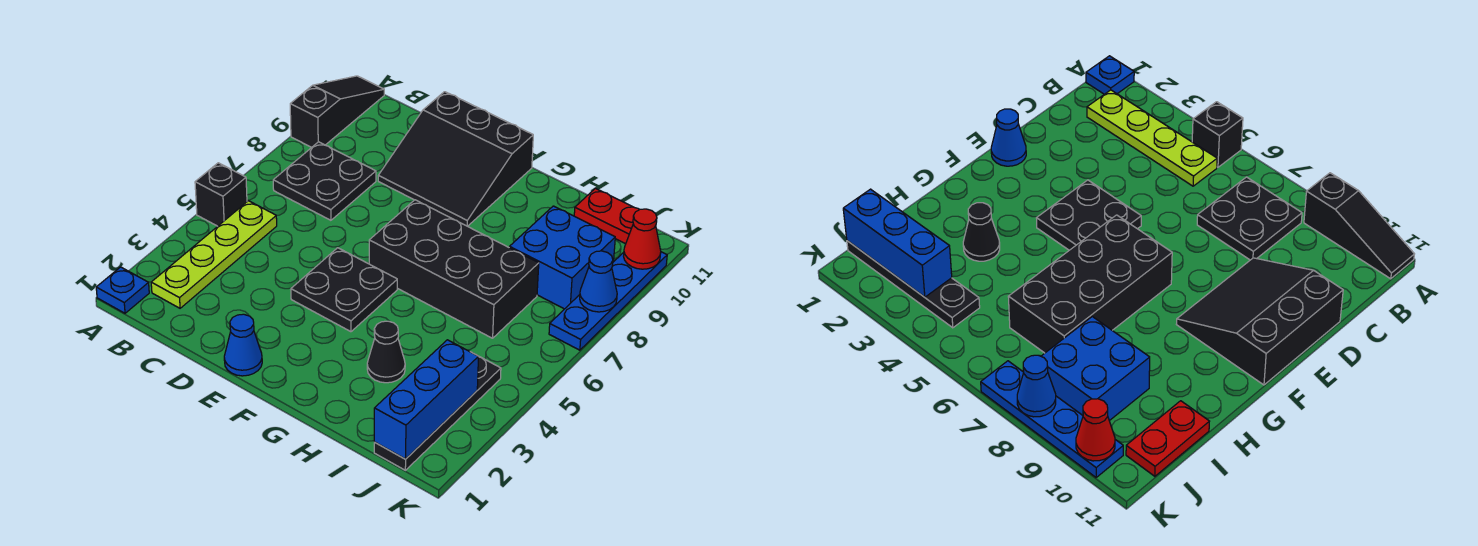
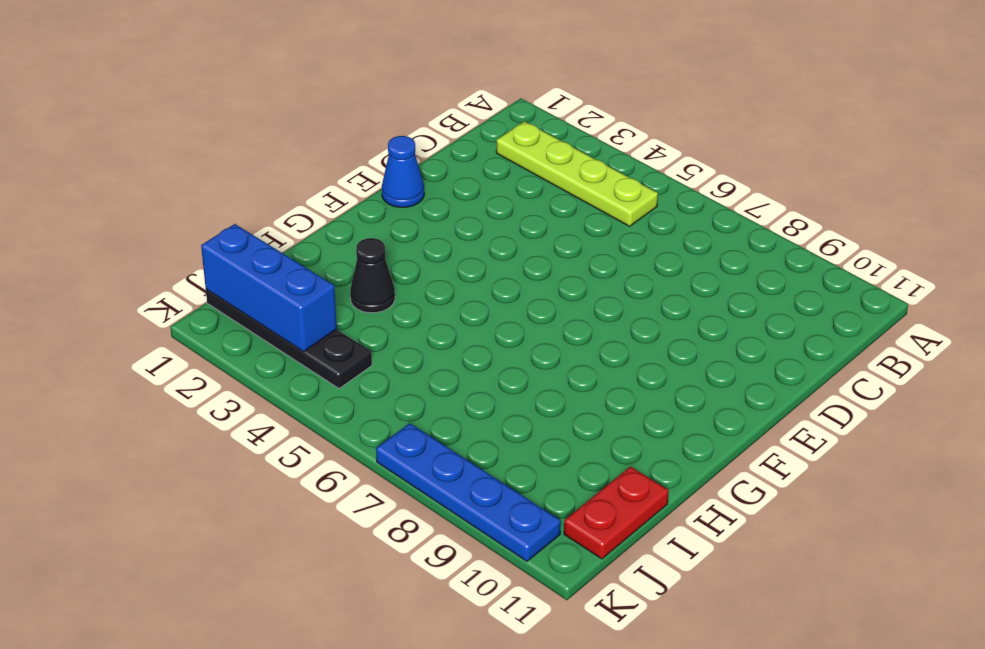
none -> blue plate A1 level 1
none -> black brick A5 level 1
none -> black slope A9:A11 level 1 top 9

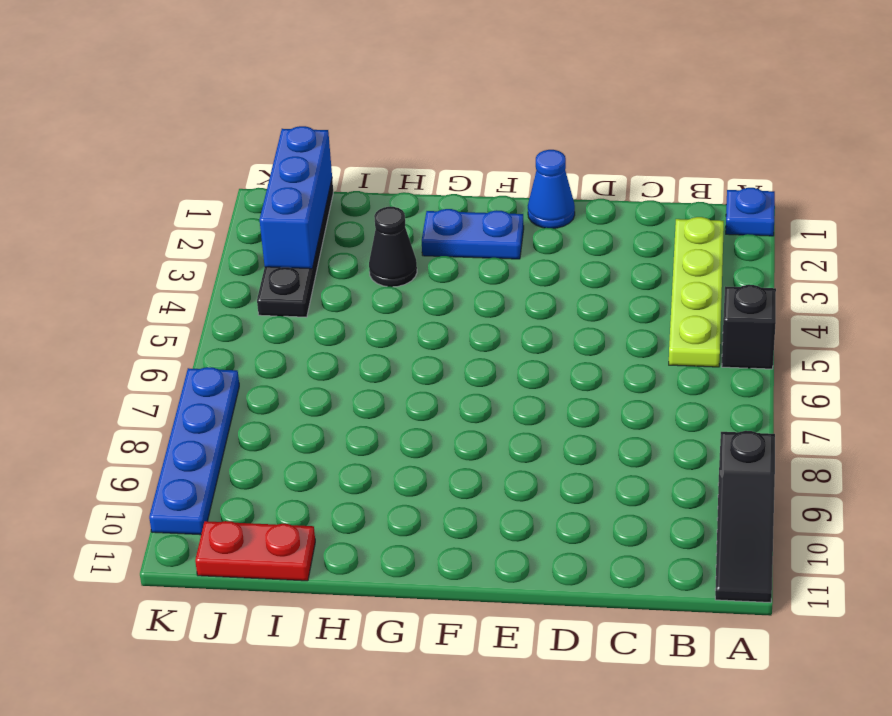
blue plate F2:G2 level 1 -> none
none -> black plate B7:C8 level 1
none -> black slope D9:F11 level 1 top 11
none -> black plate E4:F5 level 1

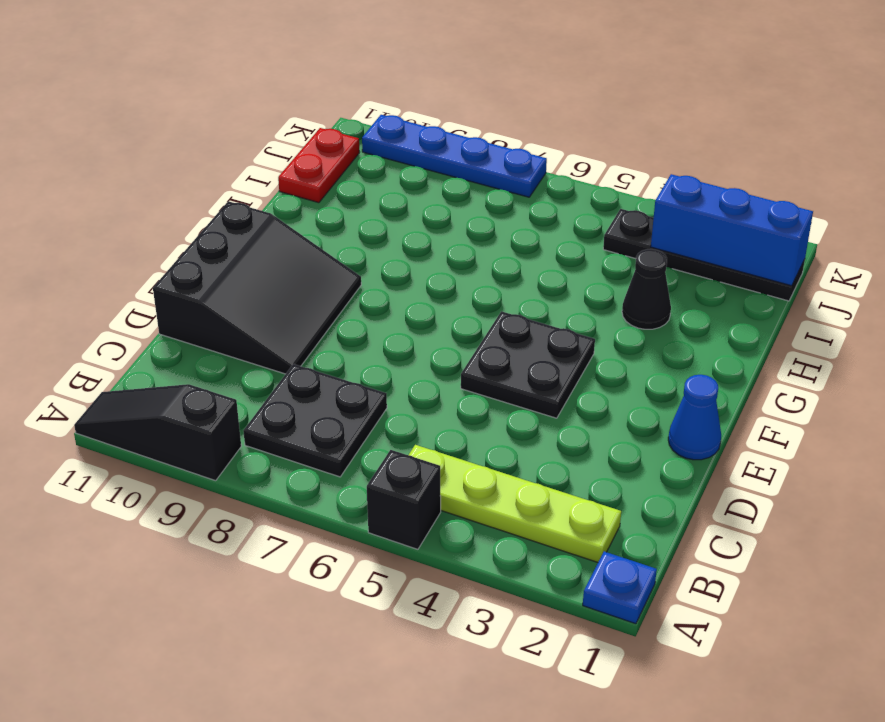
none -> black brick F6:I7 level 1
none -> blue brick I8:J9 level 1
none -> blue cone K8 level 2

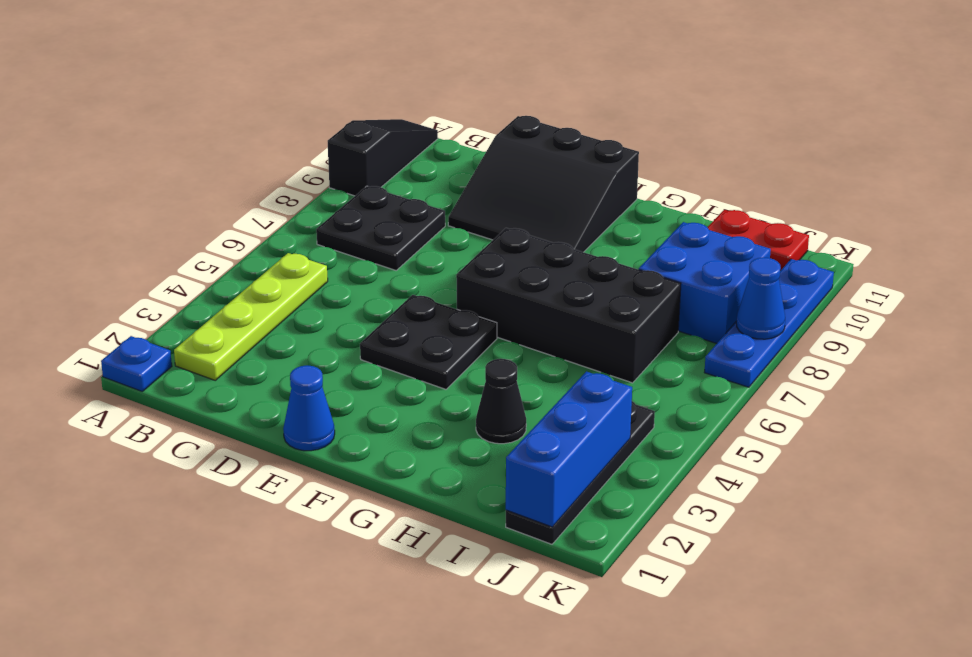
none -> black brick A5 level 1
none -> red cone K10 level 2

